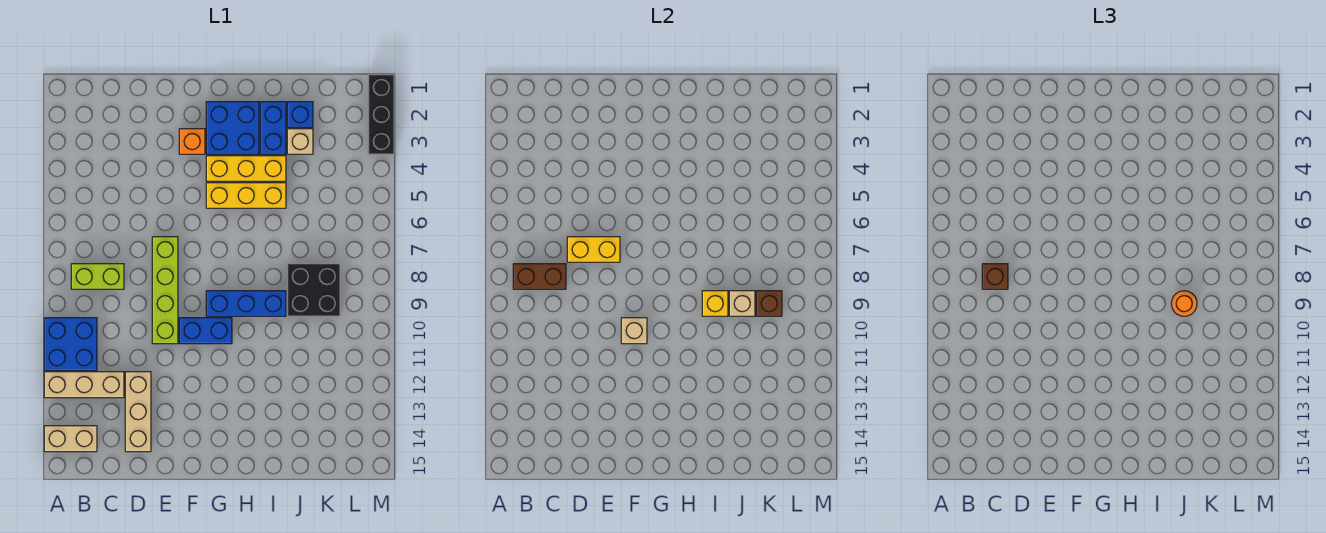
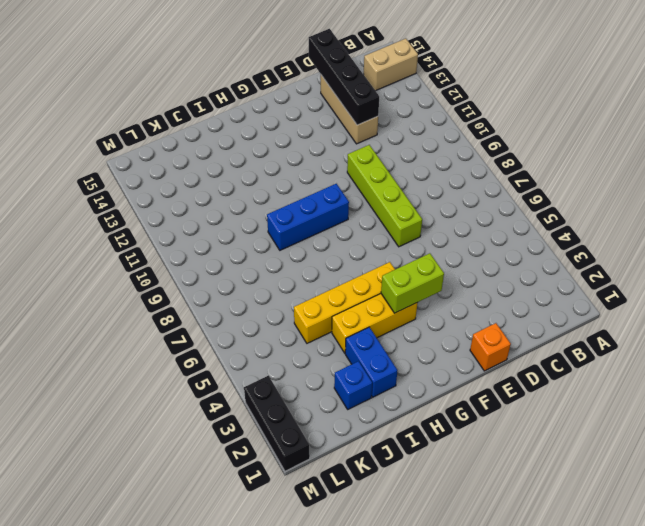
black brick D12:D15 level 2 -> none
orange brick E1 level 1 -> orange brick F3 level 1
lime brick F4:G4 level 2 -> lime brick B8:C8 level 1
yellow brick G5:J5 level 1 -> yellow brick G5:I5 level 1
none -> blue brick A10:B11 level 1
none -> tan brick A12:C12 level 1
none -> blue brick F10:G10 level 1

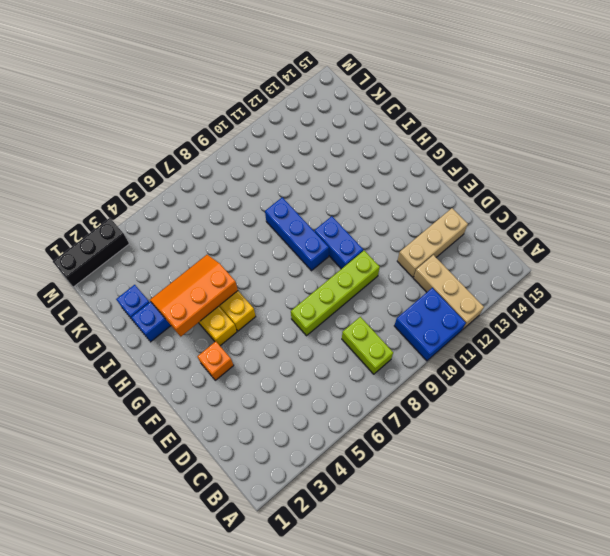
orange slope H3:I5 level 2 top H -> none
none -> tan brick A14:B14 level 1
none -> blue brick G2:H3 level 1
none -> tan brick J3 level 1

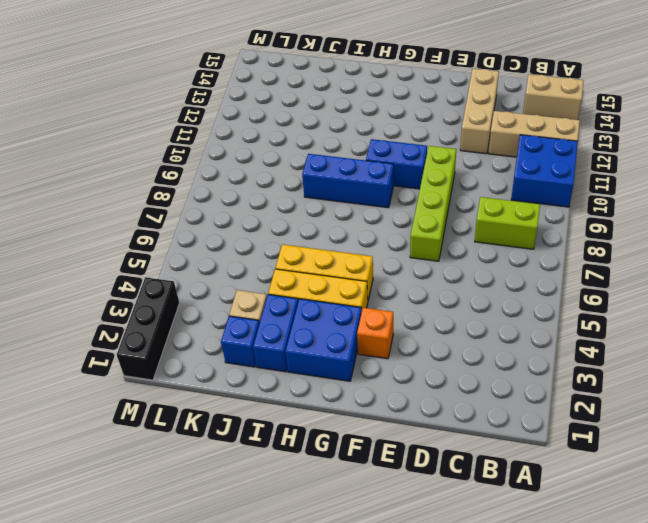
none -> black brick J8:K9 level 1
none -> brown brick B8:C8 level 2
none -> yellow brick D7:E7 level 2

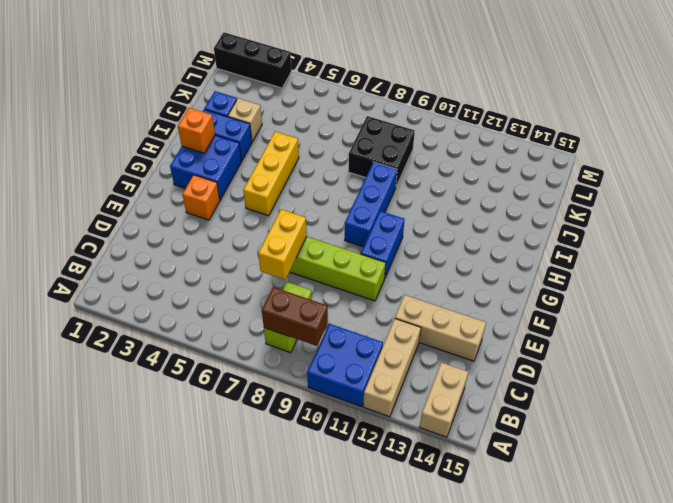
brown brick B8:B9 level 2 -> brown brick B8:C8 level 2
orange brick H2 level 2 -> none
none -> yellow brick G4:I4 level 1
none -> tan brick F10 level 2
none -> yellow brick I9 level 2

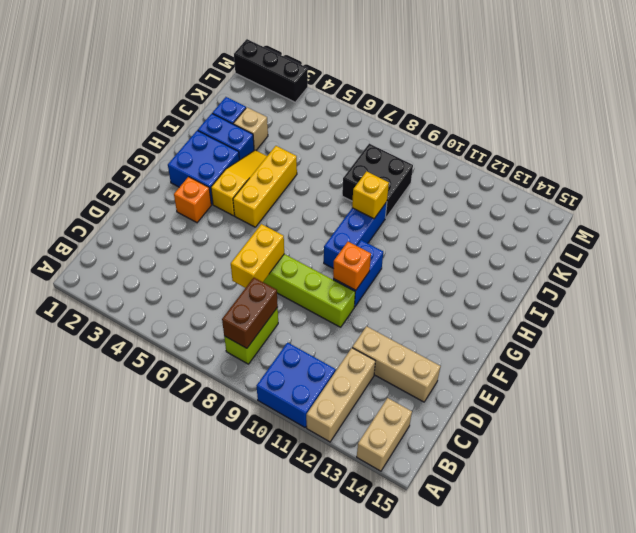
orange brick F10 level 2 -> tan brick F10 level 2
yellow slope G4:I4 level 1 top G -> yellow brick G4:I4 level 1
none -> tan brick J9 level 2
none -> brown brick K9 level 2
none -> brown brick C8 level 3

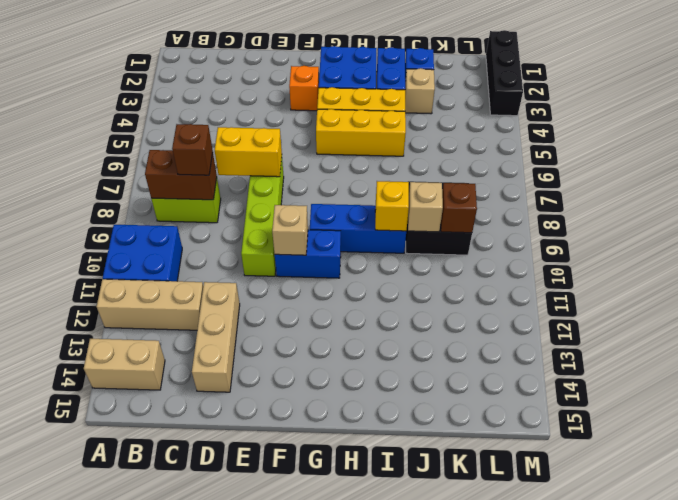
none -> orange round brick J9 level 3

